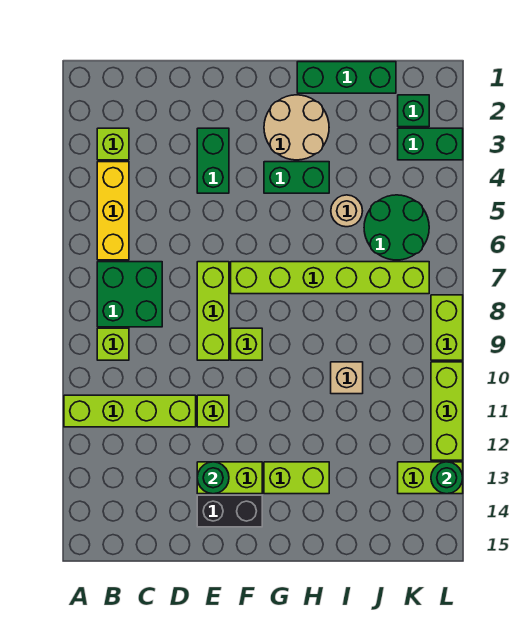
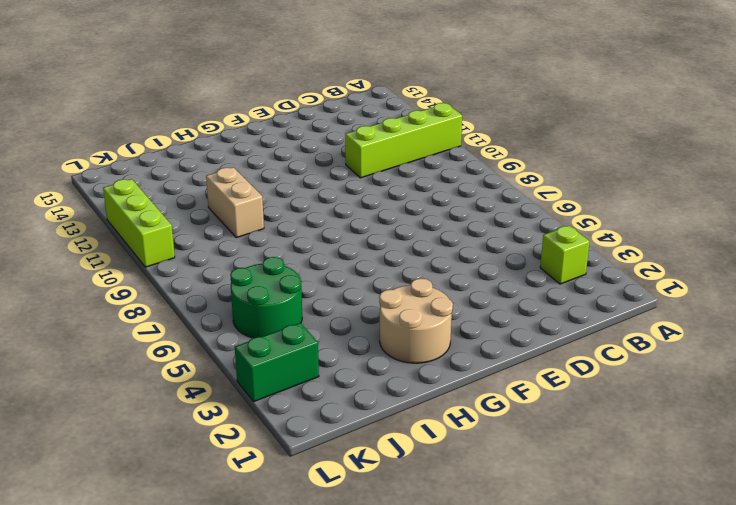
tan brick I10:I11 level 1 -> tan brick I10 level 1
none -> yellow brick B4:B6 level 1
none -> green brick B7:C8 level 1
none -> lime brick B9 level 1

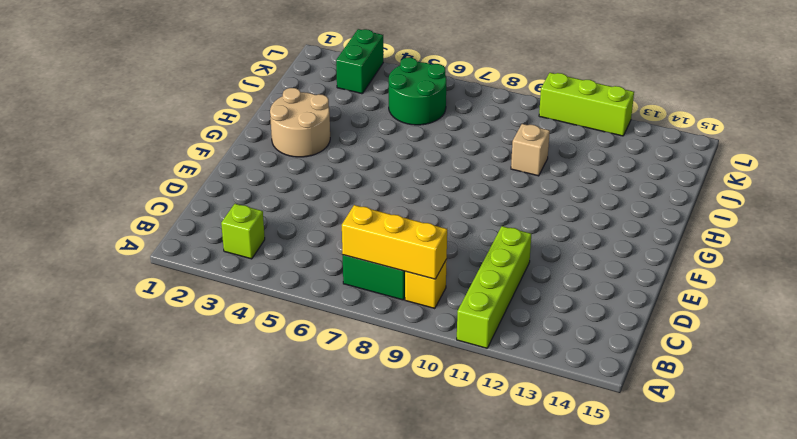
yellow brick B7:B9 level 2 -> yellow brick B4:B6 level 1
yellow brick B9 level 1 -> lime brick B9 level 1
none -> green brick E3:E4 level 1
none -> lime brick E7:E9 level 1
none -> lime brick E11 level 1

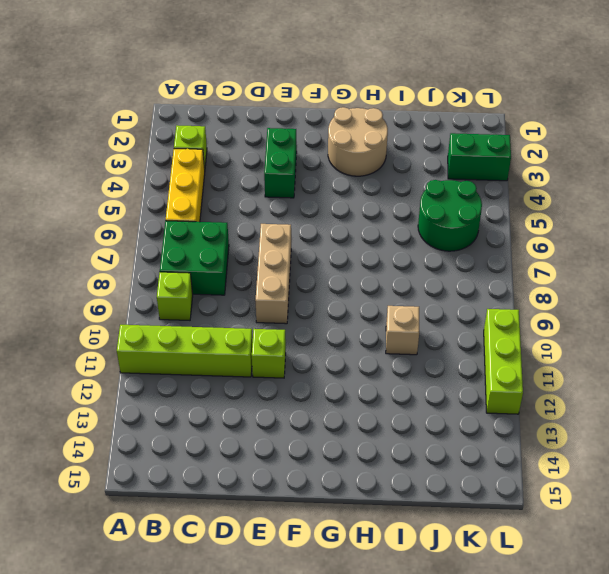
tan brick E7:E9 level 1 -> lime brick E7:E9 level 1
none -> lime brick E13:F13 level 1
none -> black brick E14:F14 level 1
none -> lime brick F7:K7 level 1

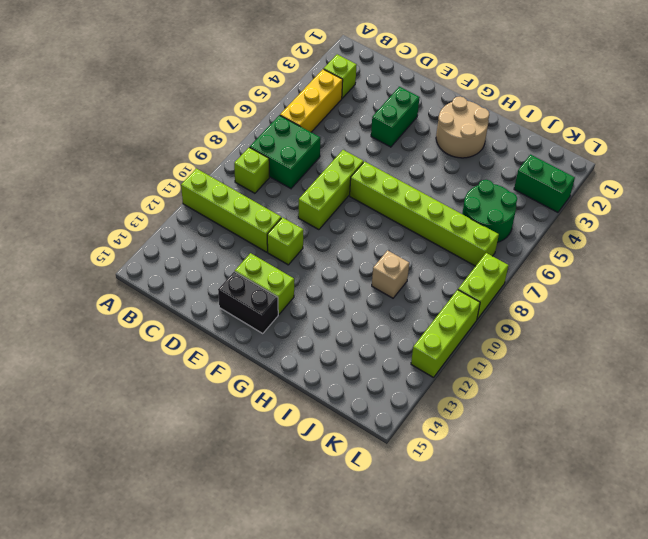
none -> lime brick F9 level 1
none -> green brick G4:H4 level 1
none -> lime brick G13:H13 level 1

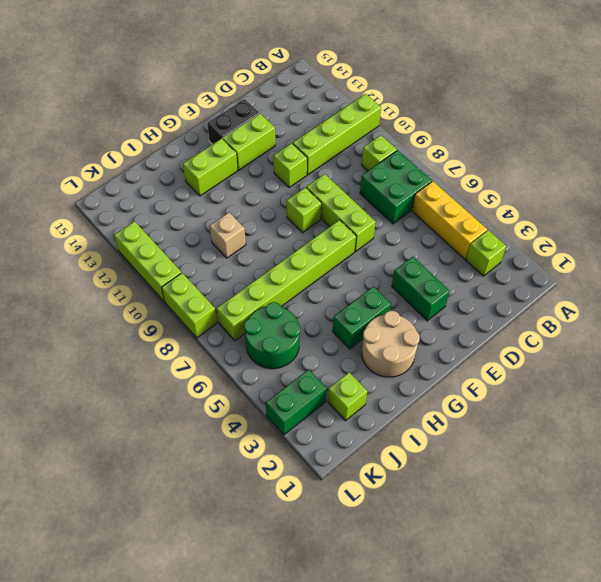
lime brick J2 level 1 -> none
none -> green brick H1:J1 level 1
none -> tan round brick I5 level 1
none -> green brick K2 level 1

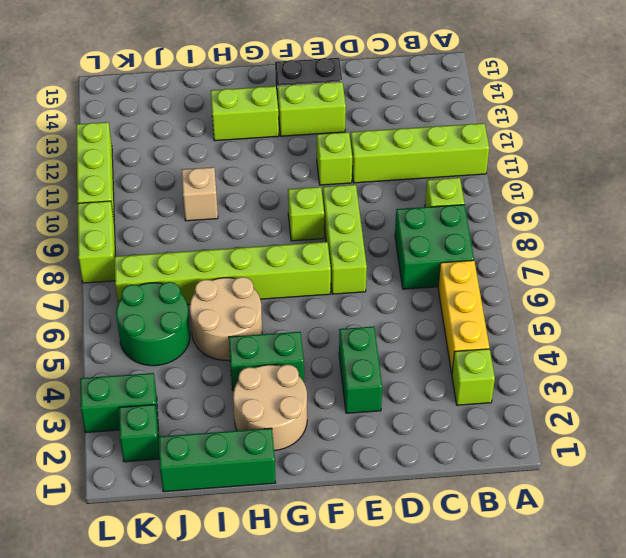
tan round brick H5:I6 level 1 -> tan round brick I5 level 1
none -> lime brick K13:L13 level 1
none -> green round brick E13 level 2
none -> green round brick L13 level 2

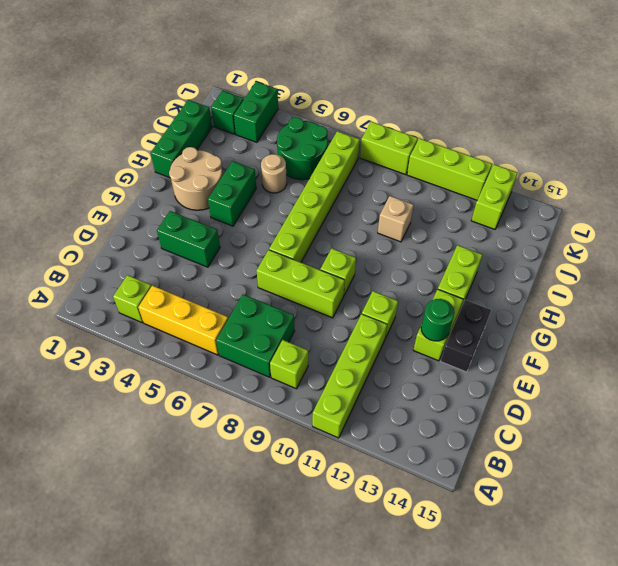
none -> green round brick L13 level 2

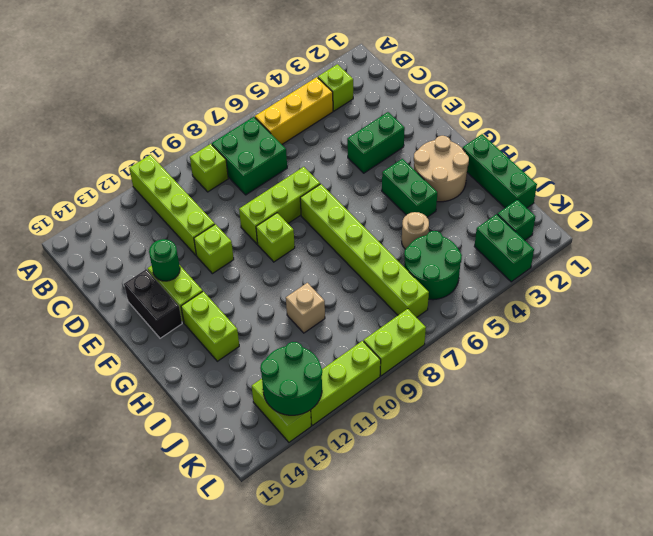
green round brick K12:L13 level 2 -> green round brick L13 level 2

